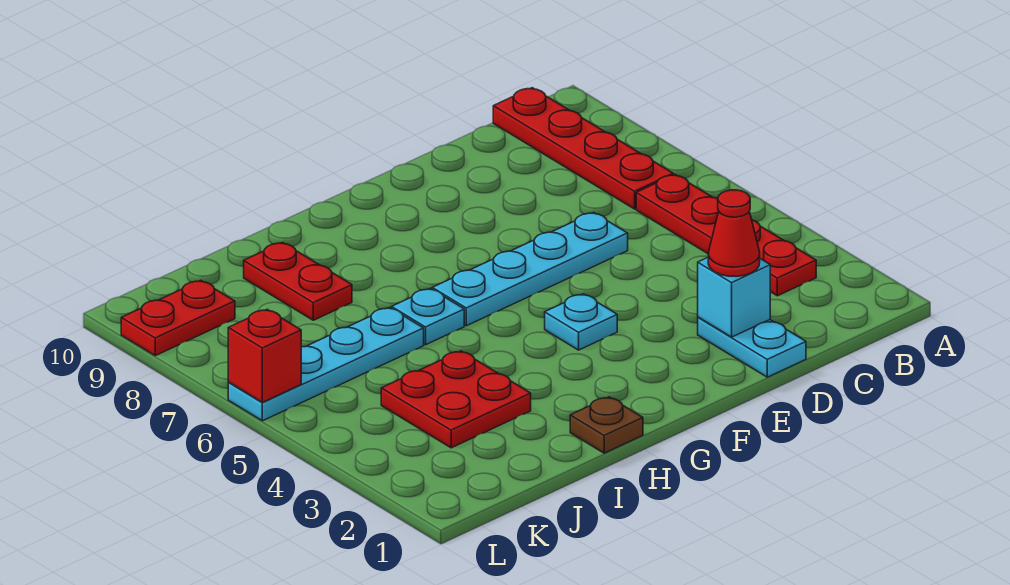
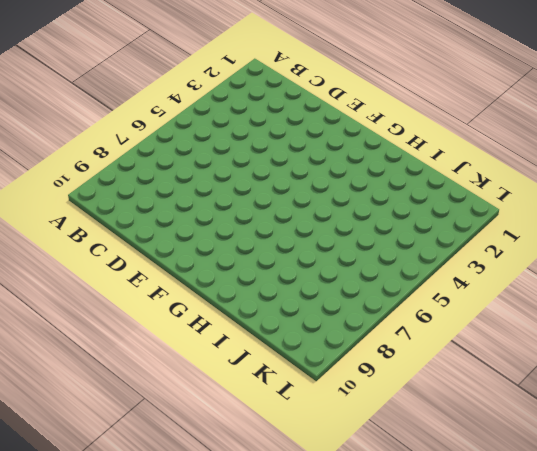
none -> red plate B3:B6 level 1
none -> red plate B7:B10 level 1
none -> cyan plate D1:D2 level 1

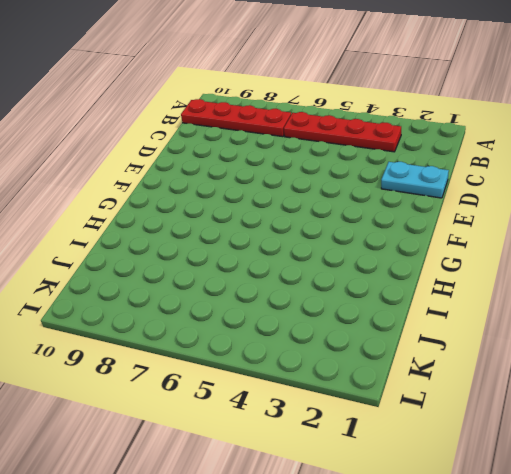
none -> cyan plate D6:G6 level 1
none -> cyan plate F4 level 1
none -> brown plate H1 level 1

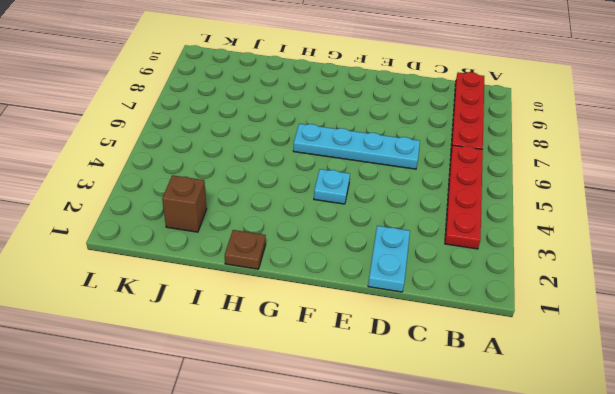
brown brick J2 level 1 -> none
none -> cyan plate H6 level 1
none -> red plate I3:J4 level 1
none -> cyan plate I6:L6 level 1

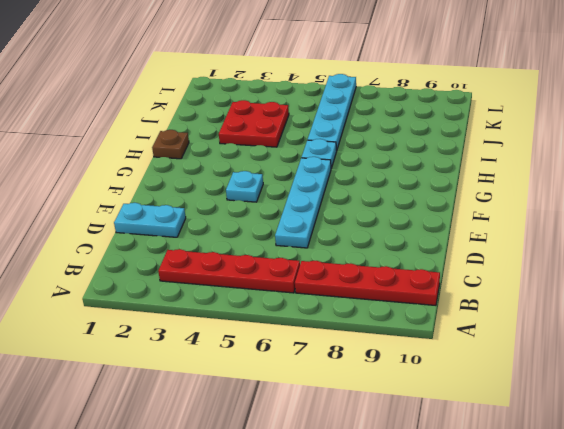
none -> red plate I8:I9 level 1
none -> red plate K9:L9 level 1
none -> cyan brick D2 level 2

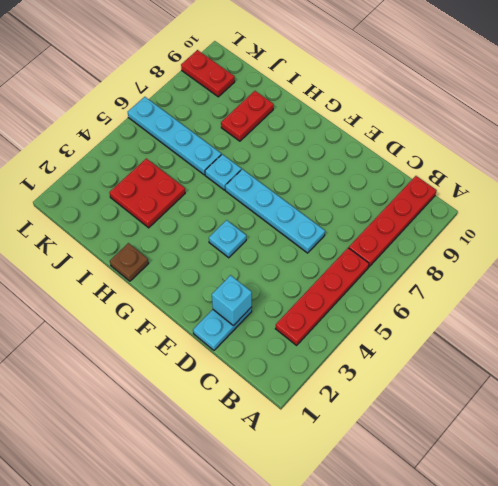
none -> red brick L6 level 2
none -> red cone D2 level 3

